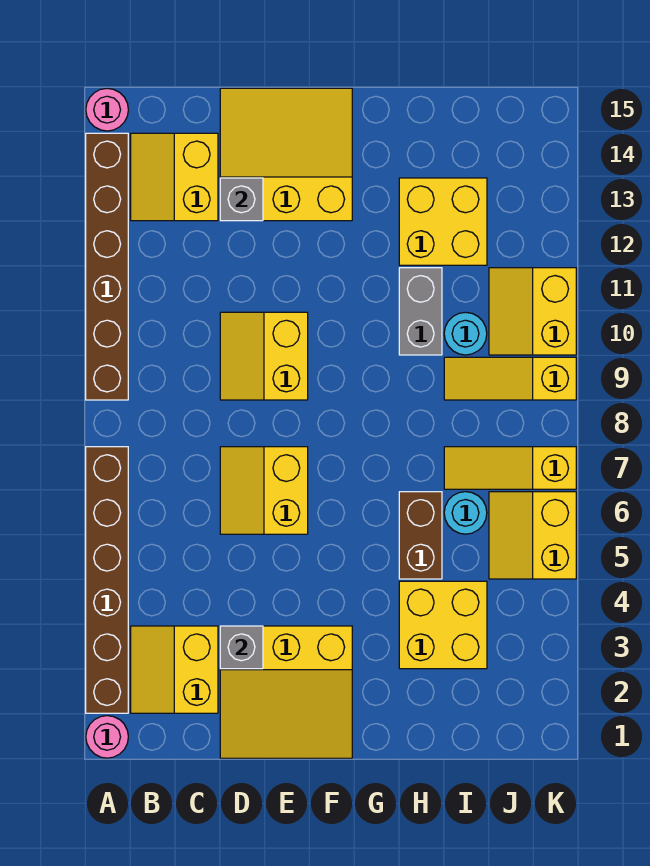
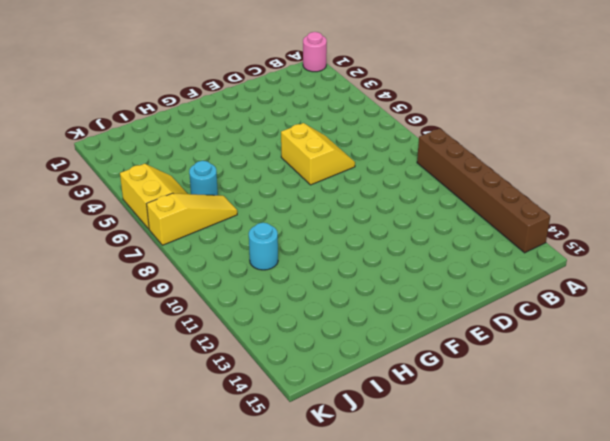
none -> brown brick A2:A7 level 1
none -> pink round brick A15 level 1
none -> yellow slope B2:C3 level 1 top C

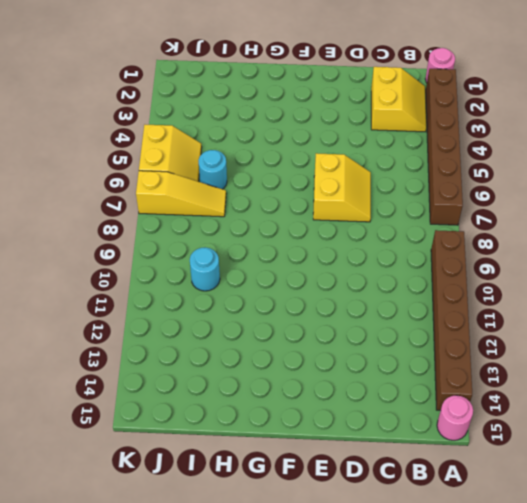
none -> yellow slope B13:C14 level 1 top C
none -> yellow slope D1:F3 level 1 top 3
none -> yellow slope D9:E10 level 1 top E

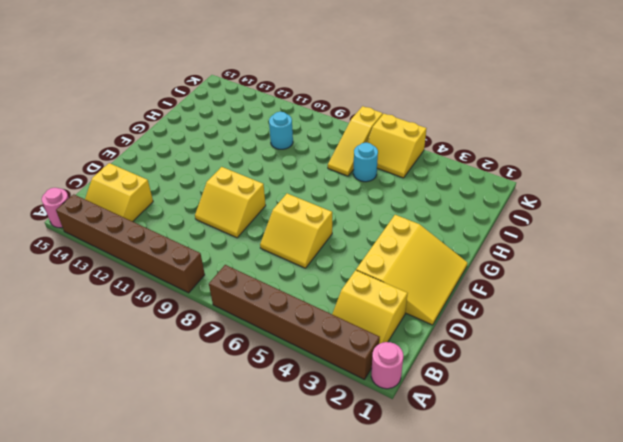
none -> yellow slope D13:F15 level 1 top 13
none -> yellow brick H3:I4 level 1
none -> brown brick H5:H6 level 1

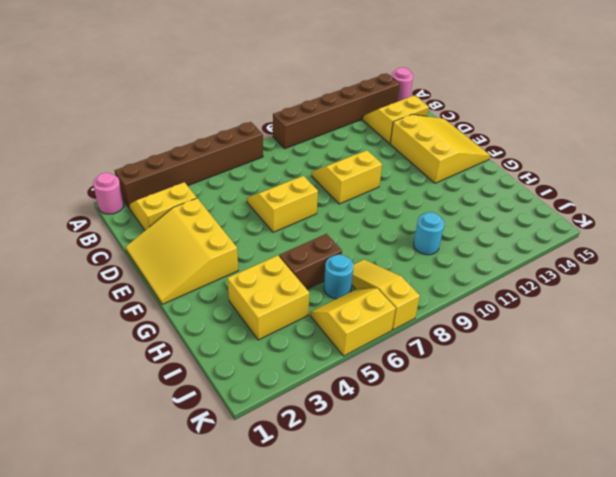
none -> grey brick H10:H11 level 1
none -> yellow brick H12:I13 level 1
none -> yellow slope I9:K9 level 1 top K

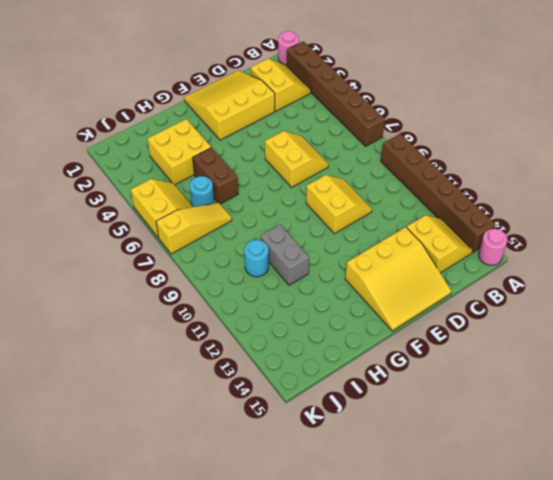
none -> yellow brick H12:I13 level 1
none -> yellow slope I9:K9 level 1 top K
none -> yellow slope J10:K11 level 1 top K

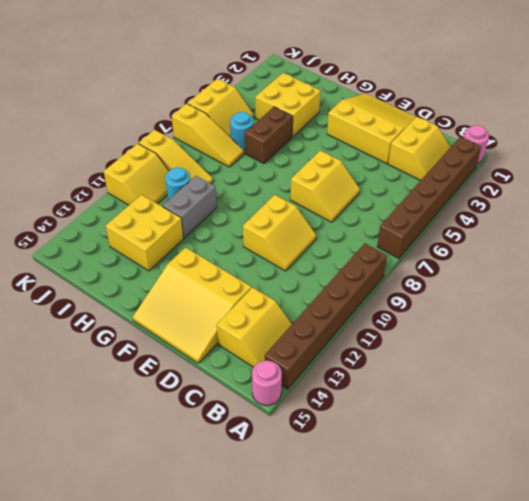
none -> grey brick D3 level 2
none -> grey brick D13 level 2

